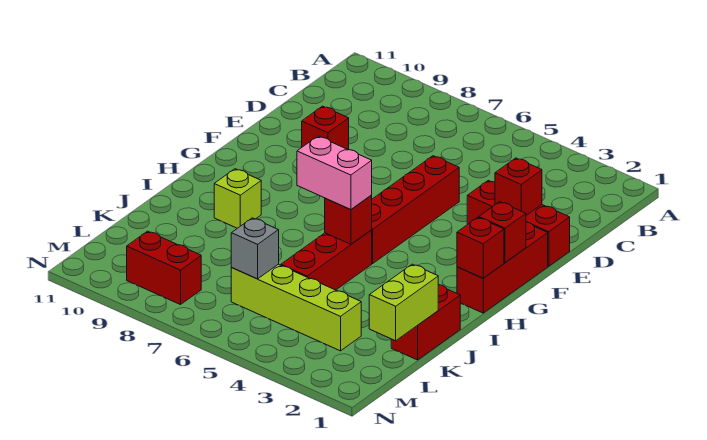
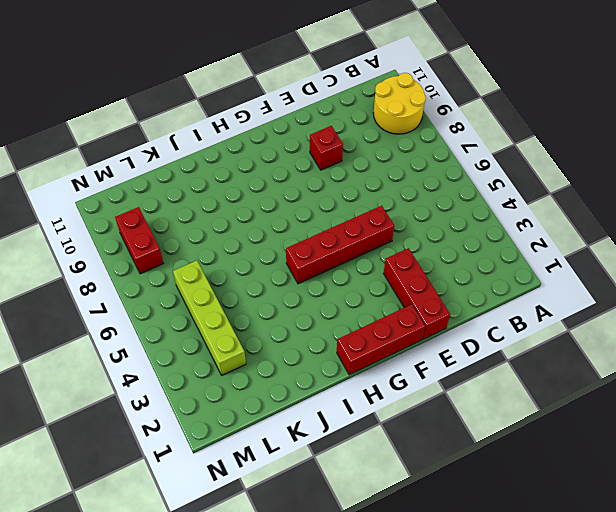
yellow round brick A9:B10 level 1 -> none
none -> red brick I5:K5 level 1
none -> lime brick I9 level 1
none -> red brick J1:K1 level 1

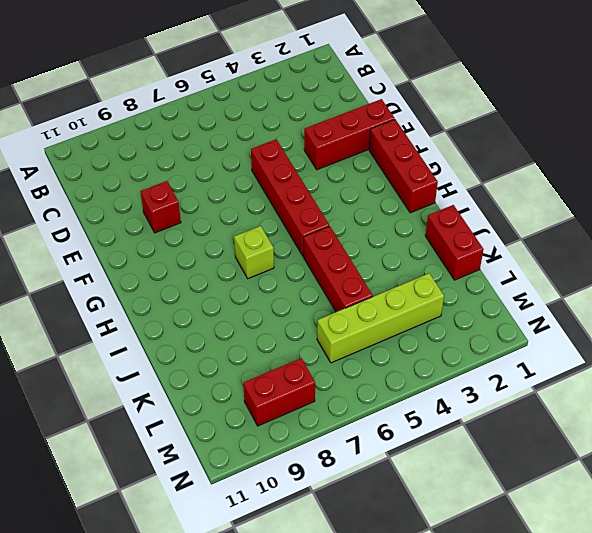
lime brick H7 level 1 -> lime brick I9 level 1
none -> red brick E2 level 2
none -> red brick G1 level 2
none -> red brick H1 level 2

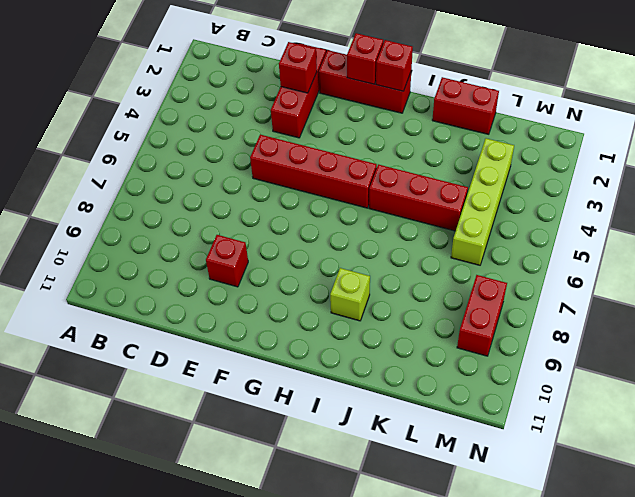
none -> red brick I5 level 2
none -> lime brick K1:L1 level 2
none -> grey brick L6 level 2

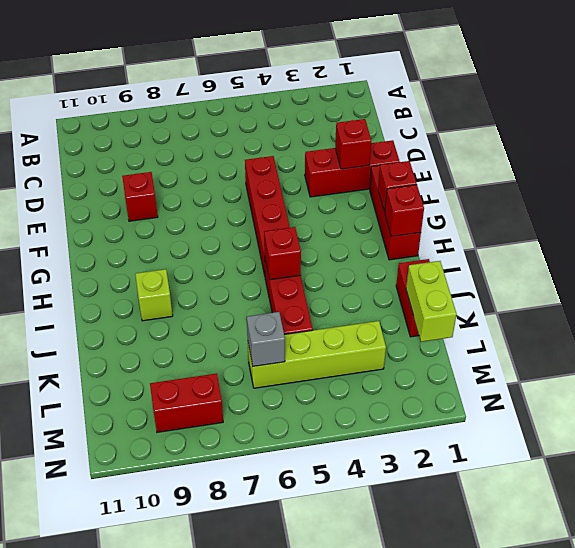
none -> pink brick I5:I6 level 3

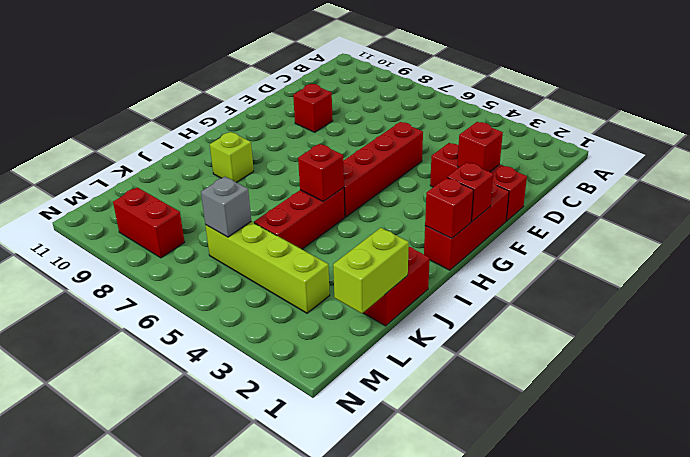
none -> pink brick I5:I6 level 3

